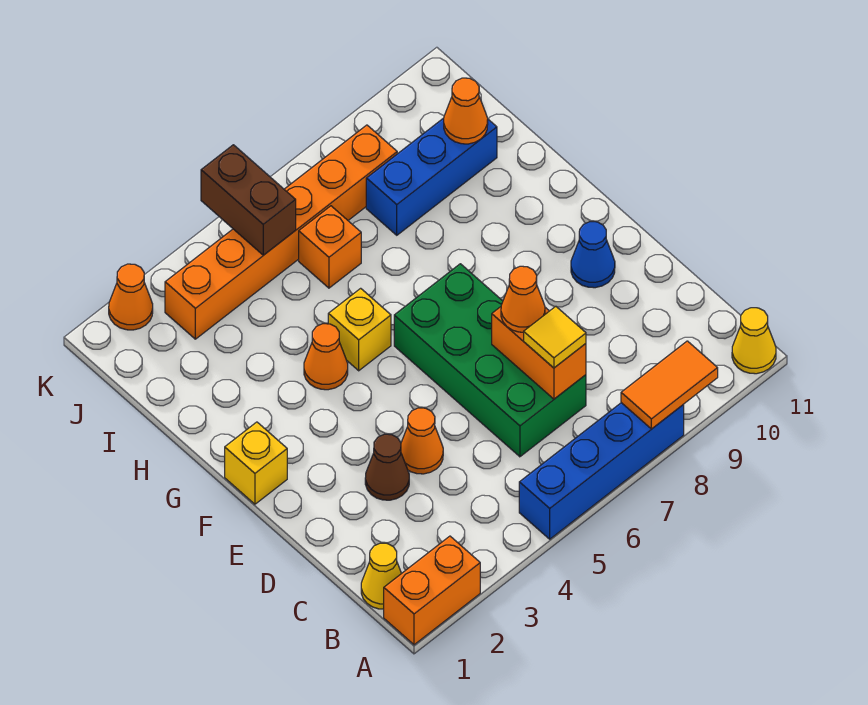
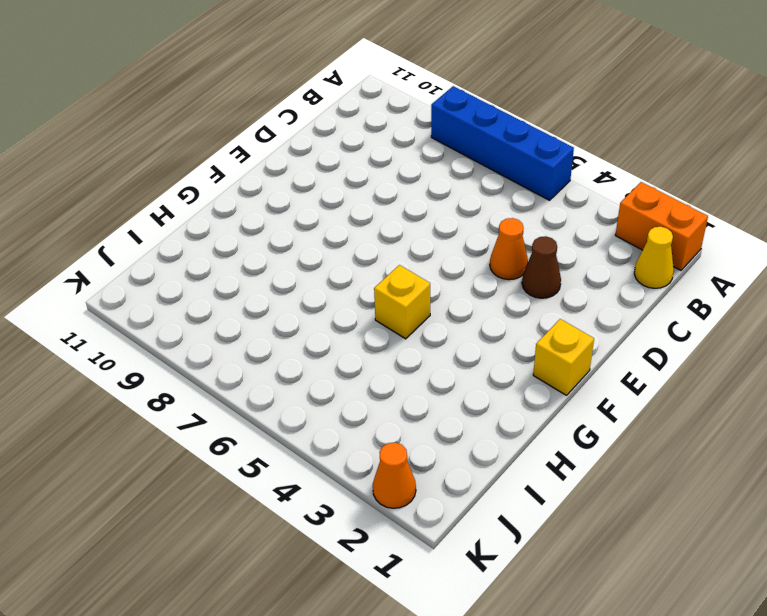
none -> yellow cone A11 level 1
none -> green brick C6:F7 level 1
none -> blue cone E10 level 1

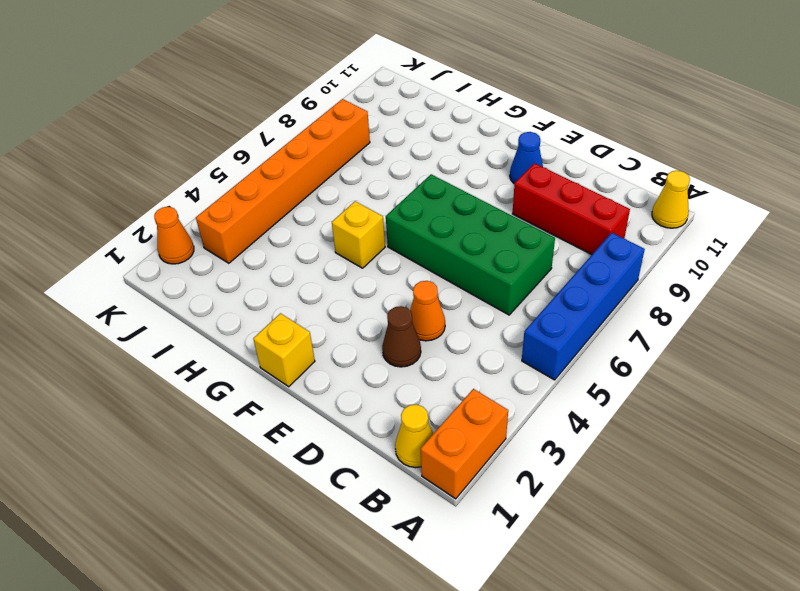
red brick B9:D9 level 1 -> none
none -> orange cone G4 level 1
none -> orange brick I6 level 1
none -> blue brick I8:I10 level 1

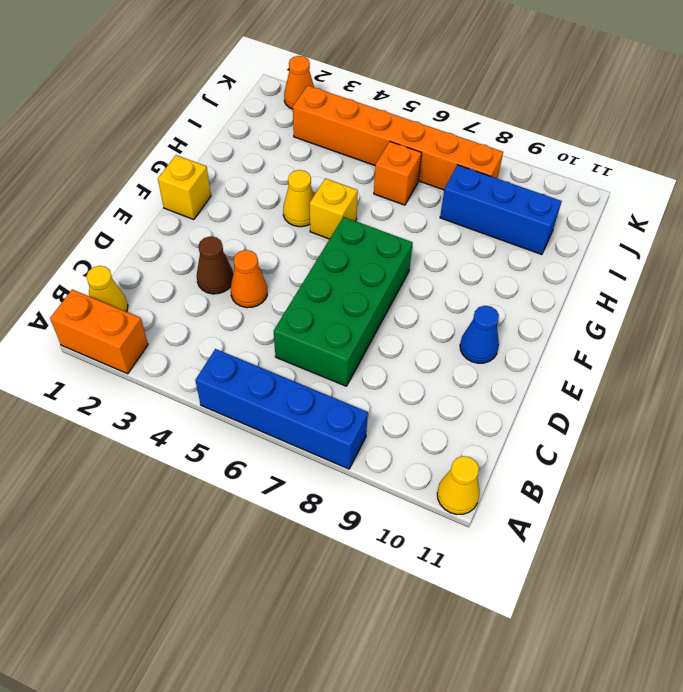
yellow cone G4 level 1 -> orange cone G4 level 1
none -> orange tile A8:A9 level 2
none -> orange brick C7:D7 level 2
none -> orange cone I10 level 2

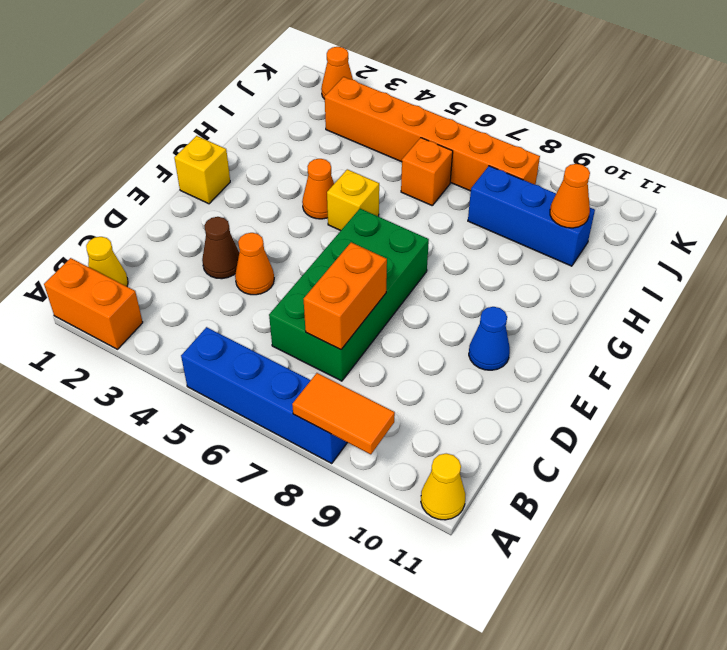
none -> brown brick J5:K5 level 2
none -> yellow tile C7 level 3
none -> orange cone D7 level 3

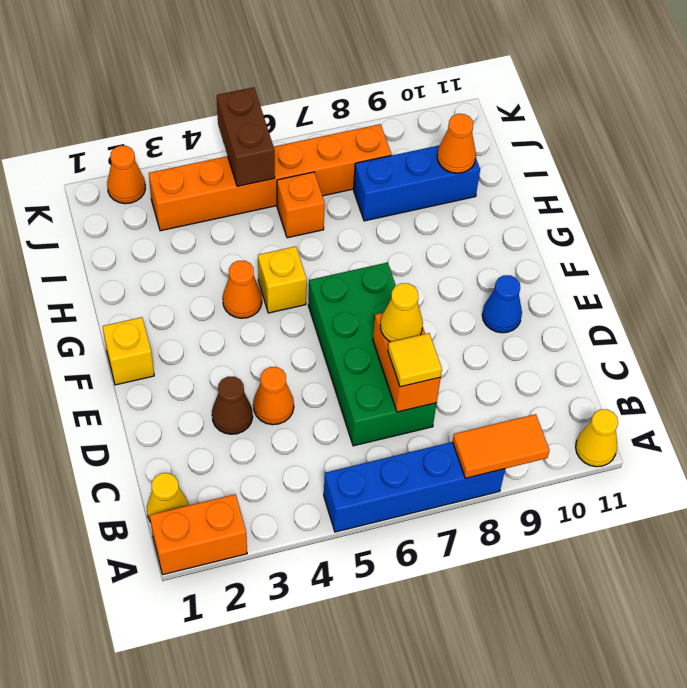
yellow cone D7 level 3 -> orange cone D7 level 3

